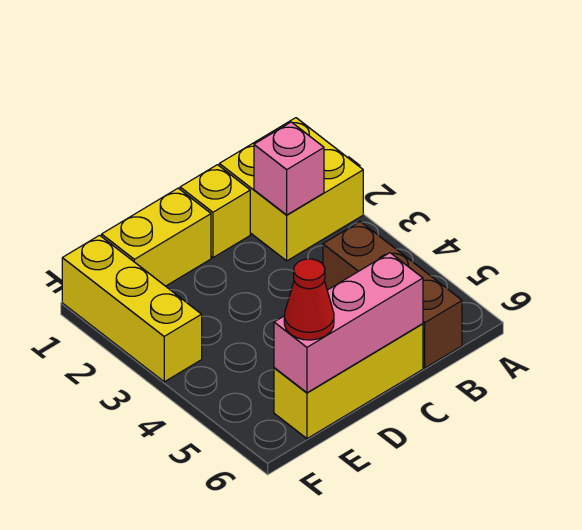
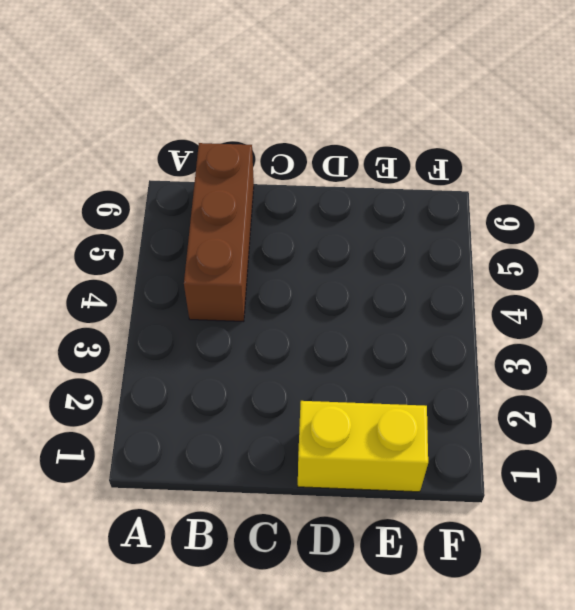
none -> yellow brick A1:B2 level 1
none -> yellow brick C1 level 1

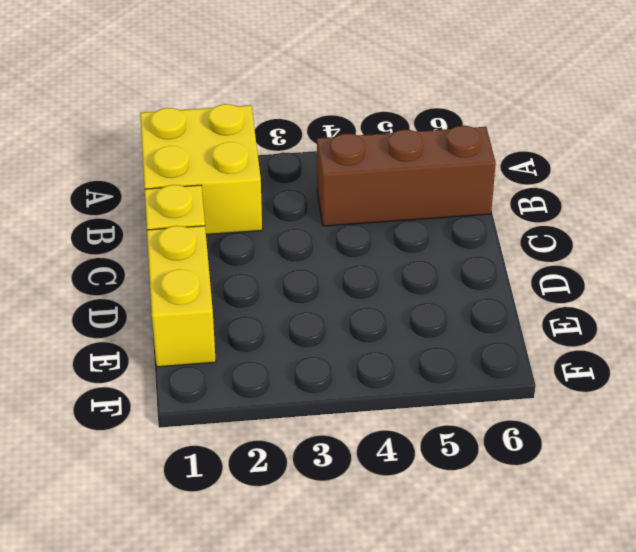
none -> yellow brick C6:E6 level 1
none -> yellow brick F1:F3 level 1

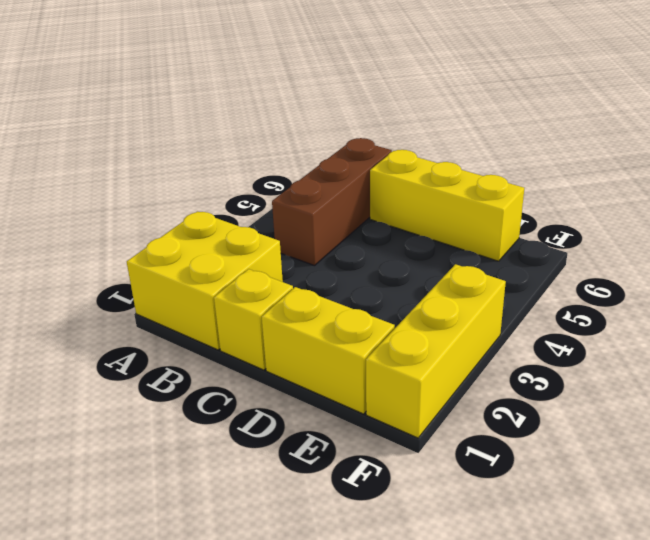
none -> pink brick B2 level 2
none -> pink brick C6:E6 level 2

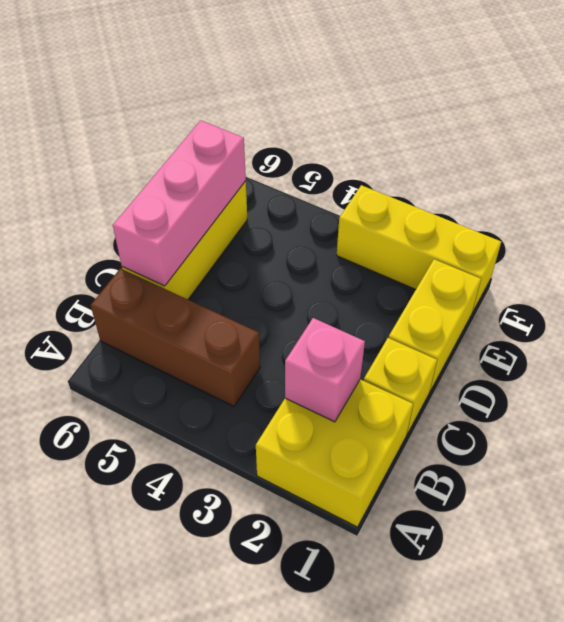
none -> red cone E6 level 3

